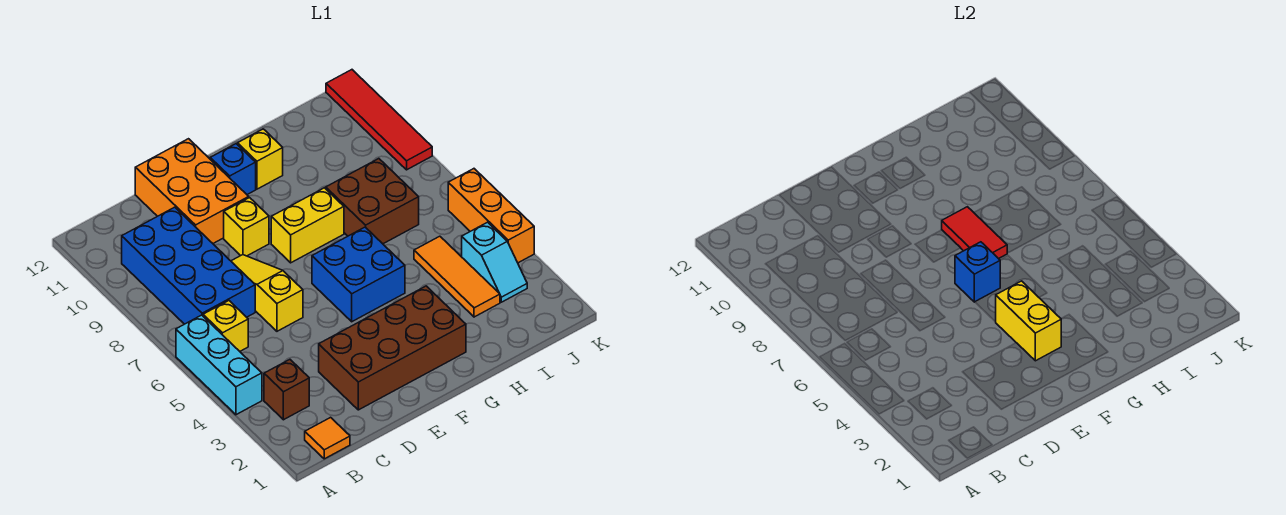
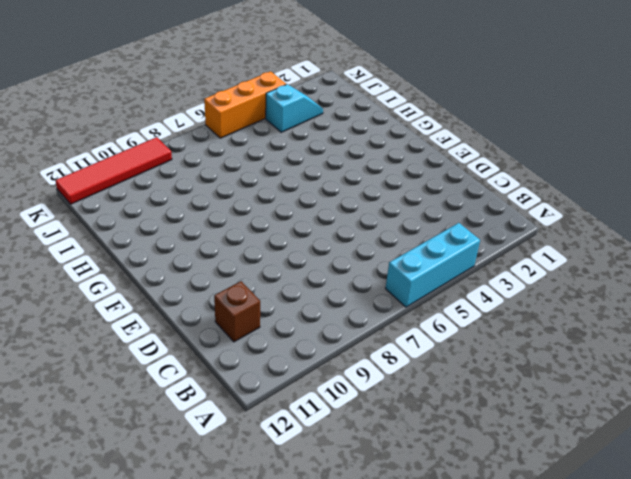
brown brick C11 level 1 -> brown brick B3 level 1
none -> orange tile B1 level 1
none -> yellow brick B6 level 1
none -> blue brick B7:C10 level 1

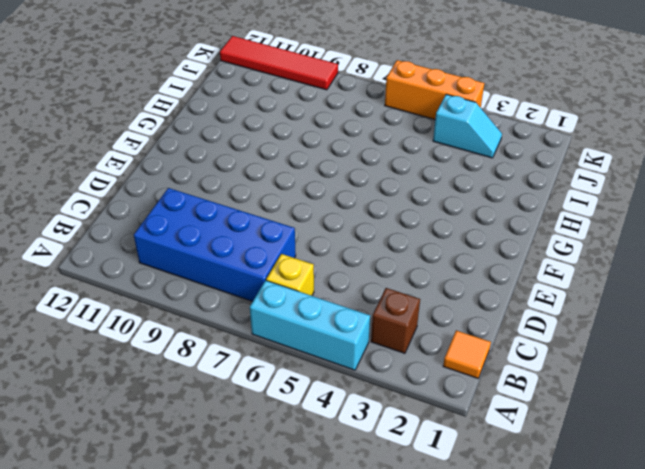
none -> brown brick D2:G3 level 1
none -> yellow slope D6:D8 level 1 top 6
none -> orange brick D10:E12 level 1

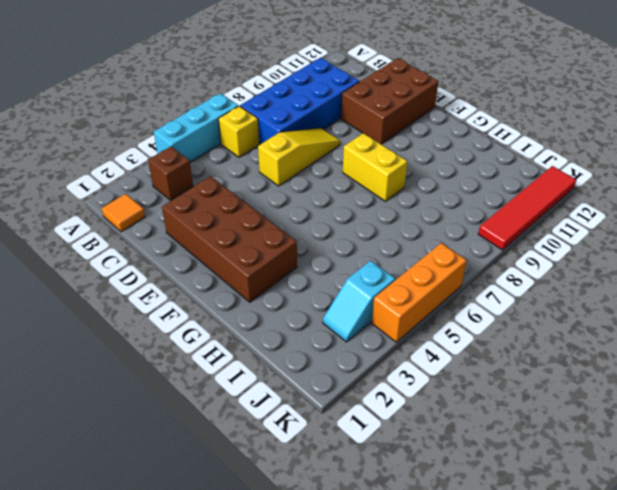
brown brick D10:E12 level 1 -> orange brick D10:E12 level 1
none -> yellow brick E9 level 1
none -> blue brick F5:G6 level 1
none -> blue brick F11 level 1

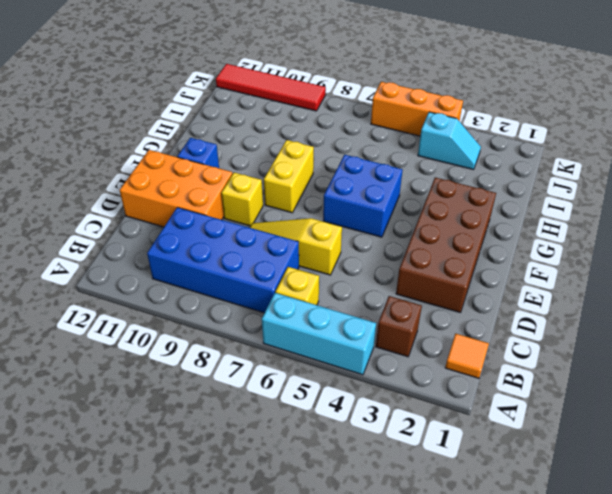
none -> yellow brick G11 level 1
none -> brown brick H7:I8 level 1
none -> orange tile I3:I5 level 1

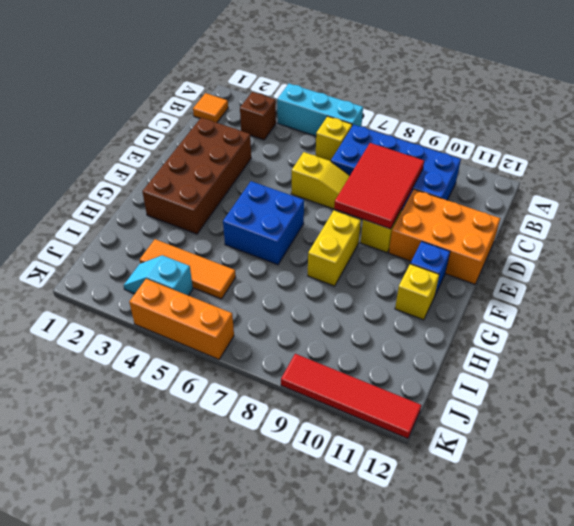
red tile C8:E9 level 2 -> none
none -> brown brick H7:I8 level 1
none -> yellow brick F3:F4 level 2
none -> blue brick F6 level 2

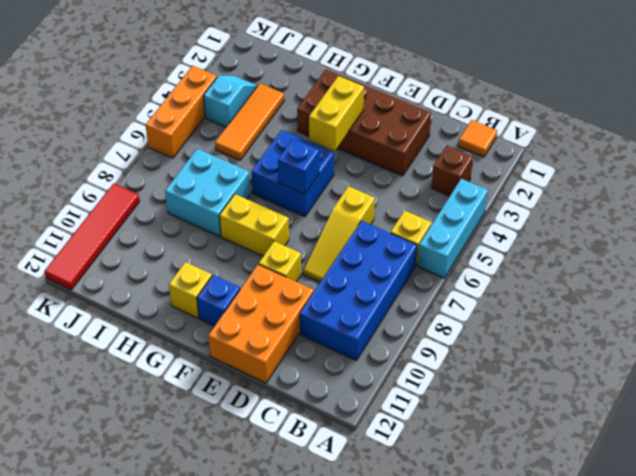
cyan brick H7:I8 level 1 -> brown brick H7:I8 level 1
none -> red tile G7:G8 level 2

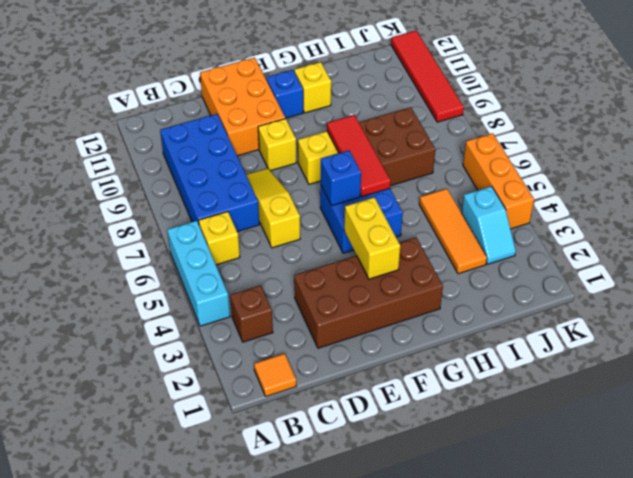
red tile G6:G8 level 2 -> red tile G7:G8 level 2

